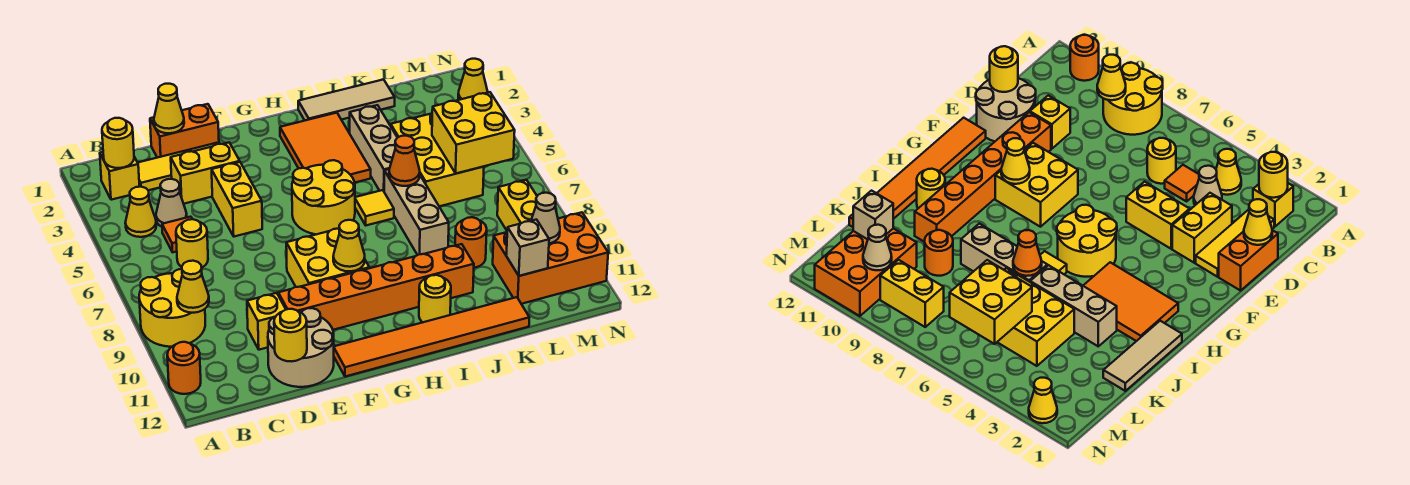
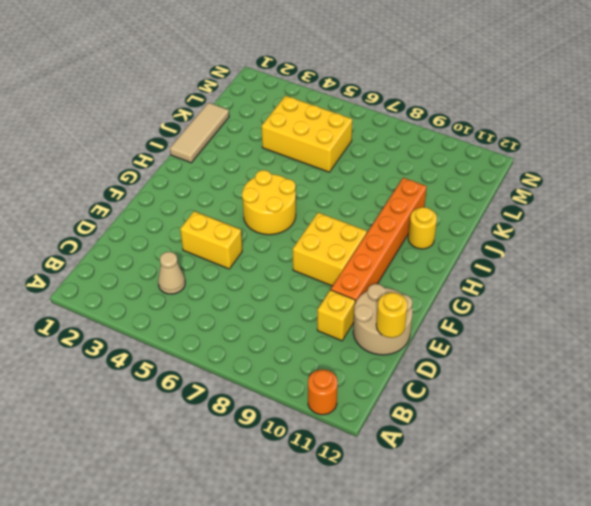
none -> yellow round brick A8:B9 level 1
none -> yellow brick B2 level 1
none -> yellow cone B4 level 1
none -> yellow tile C2:E2 level 1

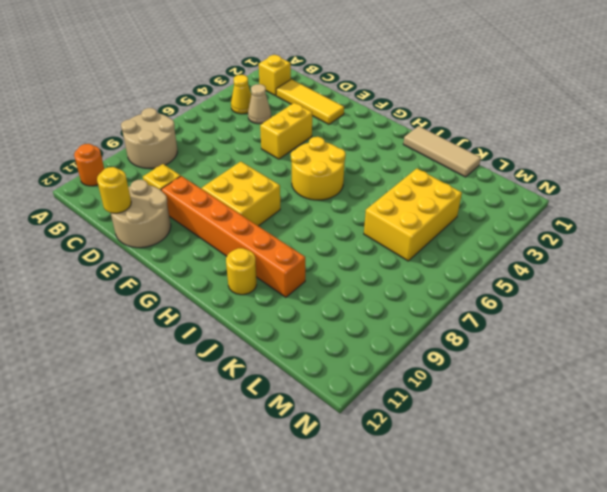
tan round brick A8:B9 level 1 -> yellow round brick A8:B9 level 1
none -> orange tile C5 level 1
none -> yellow round brick C6 level 1
none -> orange brick D1:E1 level 1
none -> yellow brick D3:E3 level 1

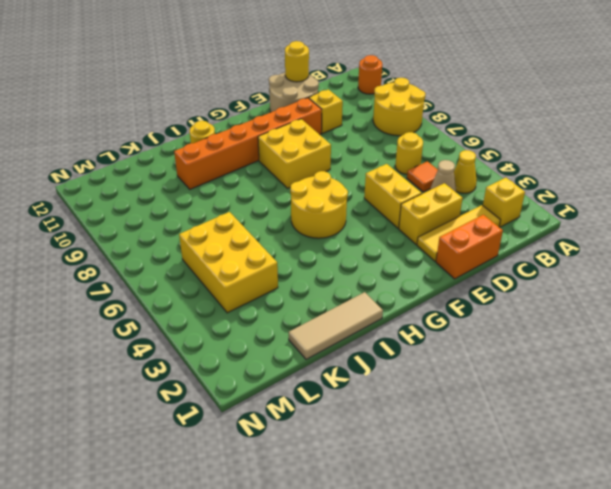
none -> orange tile F12:K12 level 1
none -> orange tile H2:I4 level 1
none -> yellow tile I6 level 1
none -> tan brick J3:J5 level 1

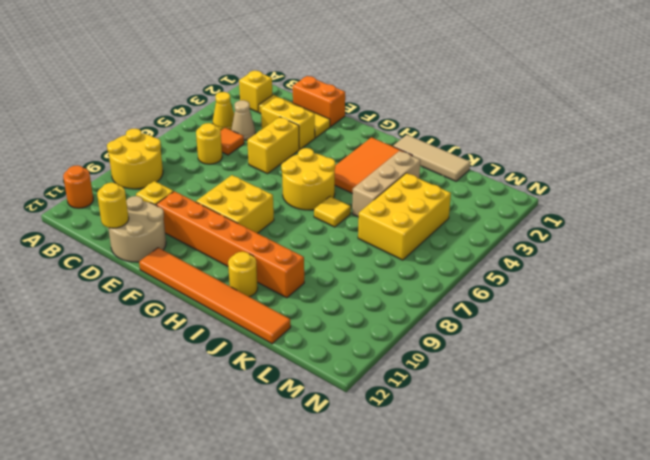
none -> tan brick J6:J8 level 1
none -> orange round brick K9 level 1
none -> orange brick L10:N11 level 1
none -> yellow brick M8:M9 level 1

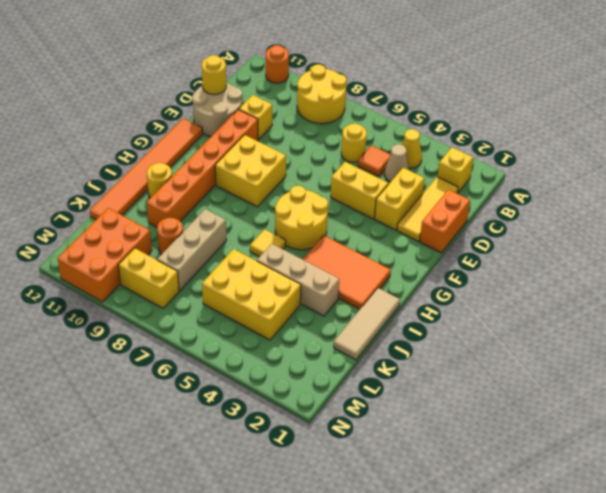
tan brick J8:L8 level 1 -> tan brick J6:J8 level 1
none -> yellow cone N2 level 1
none -> yellow round brick B2 level 2
none -> yellow cone B9 level 2
none -> yellow cone D1 level 2

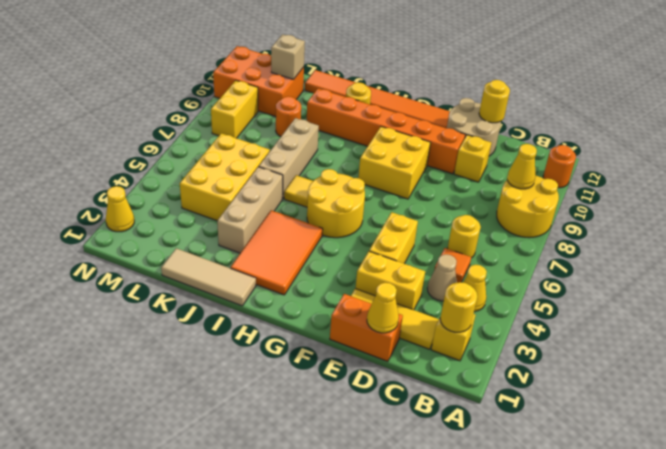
none -> yellow cone G9 level 2
none -> orange cone J6 level 2
none -> yellow brick L5:M6 level 2
none -> tan cone M10 level 2

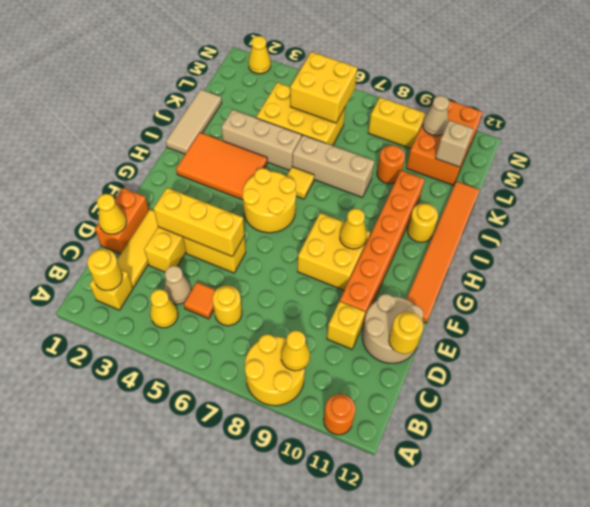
yellow brick E3:E5 level 2 -> none
none -> orange cone J6 level 2

